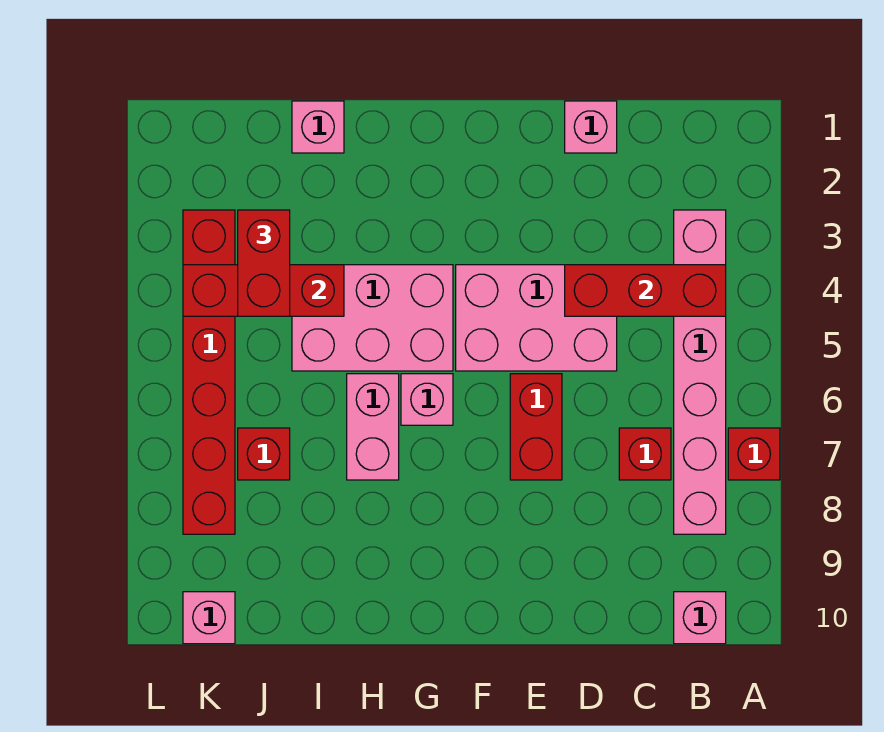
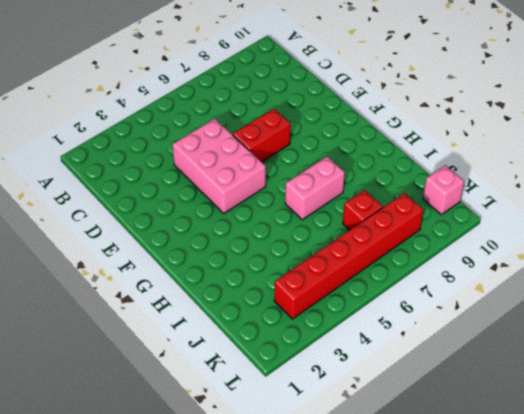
none -> red brick A7 level 1
none -> pink brick B3:B8 level 1
none -> pink brick B10 level 1

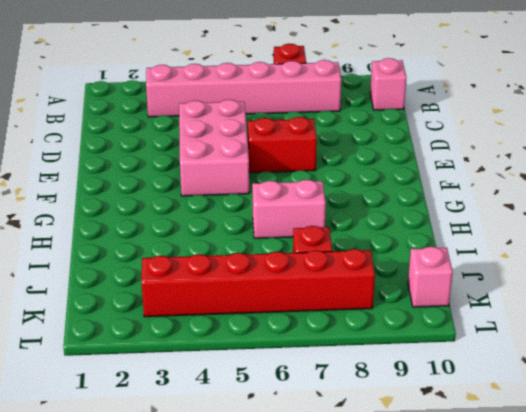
none -> red brick C7 level 1
none -> pink brick D1 level 1
none -> pink brick G4:I5 level 1

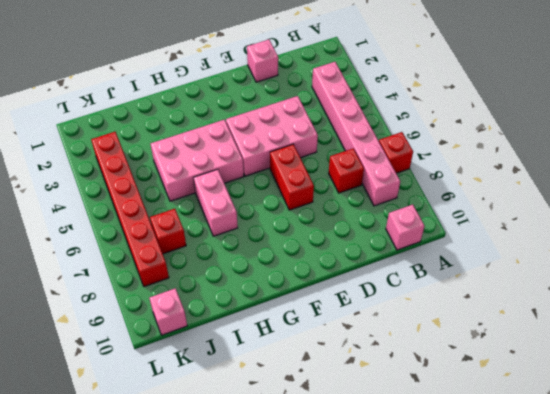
none -> pink brick G6 level 1
none -> pink brick I1 level 1
none -> red brick B4:D4 level 2

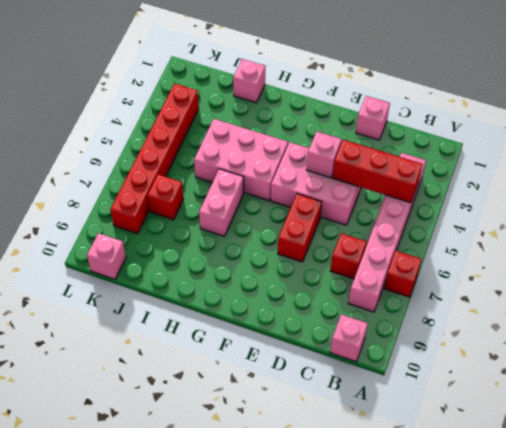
pink brick E4 level 2 -> pink brick G6 level 1
none -> red brick I4:K4 level 2
none -> red brick J3:J4 level 3

